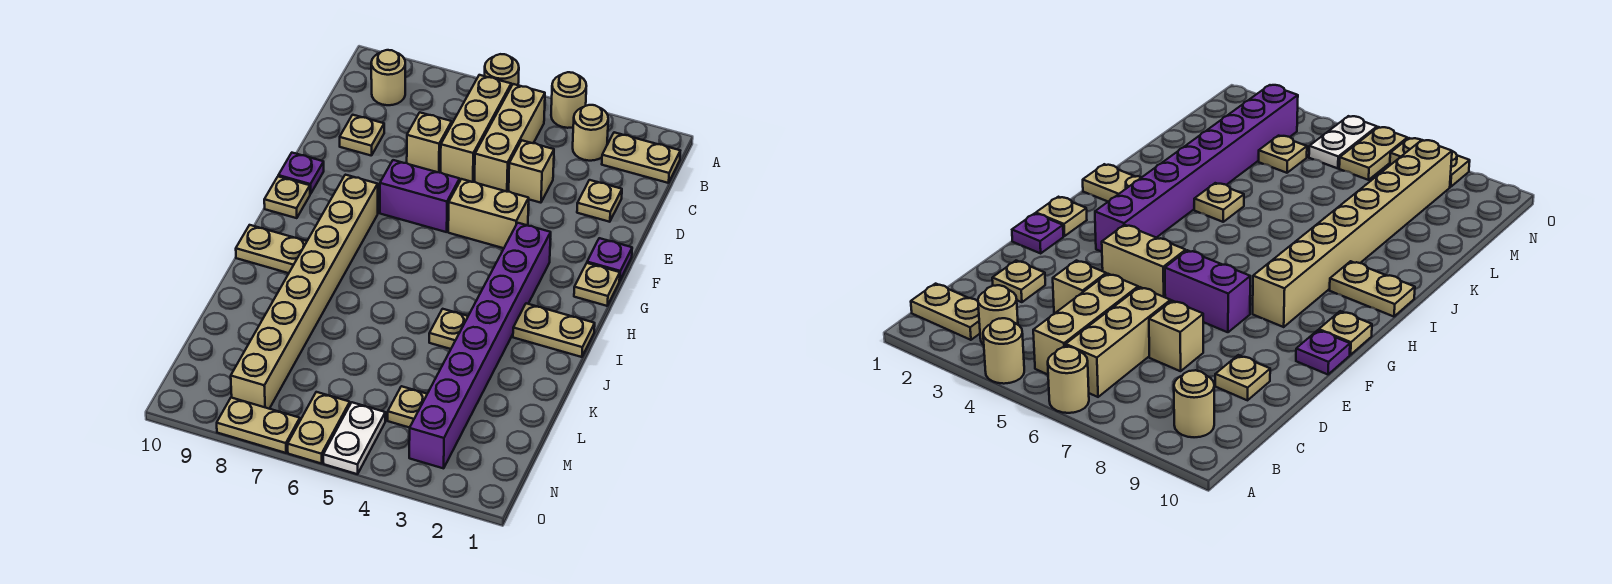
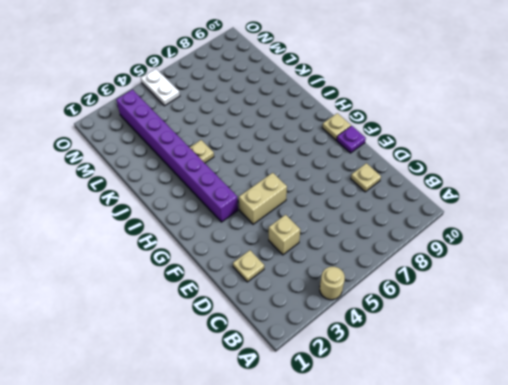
none -> tan round brick A6 level 1
none -> tan plate B1:B2 level 1
none -> tan round brick B3 level 1

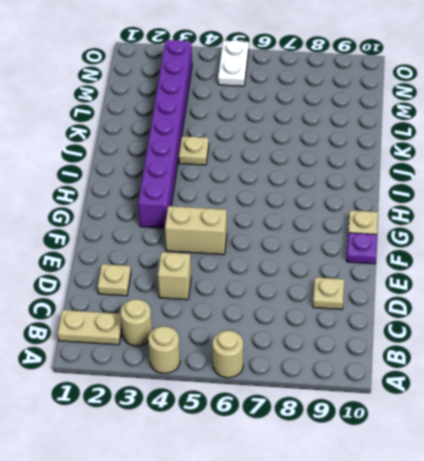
none -> tan brick B5:D5 level 1
none -> tan brick B6:D6 level 1
none -> tan round brick B9 level 1

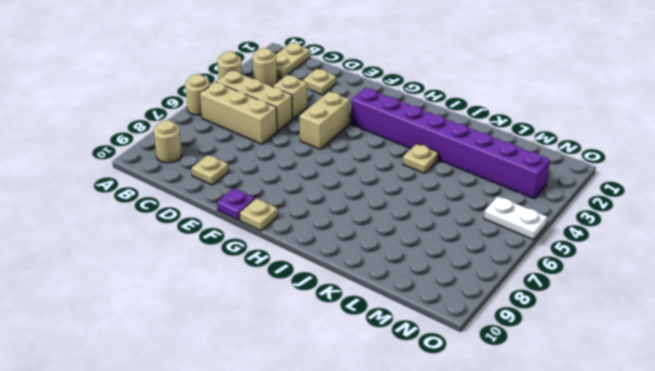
none -> tan brick D7 level 1
none -> purple plate F1 level 1
none -> purple brick F6:F7 level 1

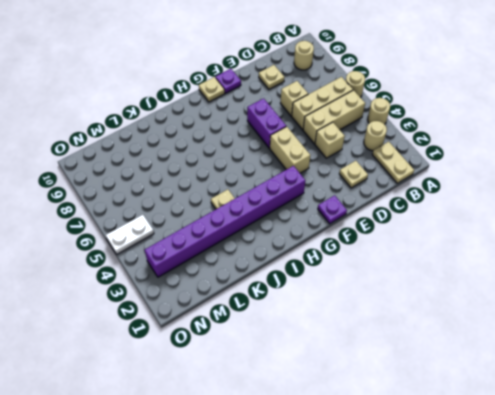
none -> tan plate G1 level 1
none -> tan brick G8:N8 level 1
none -> tan plate I1:I2 level 1

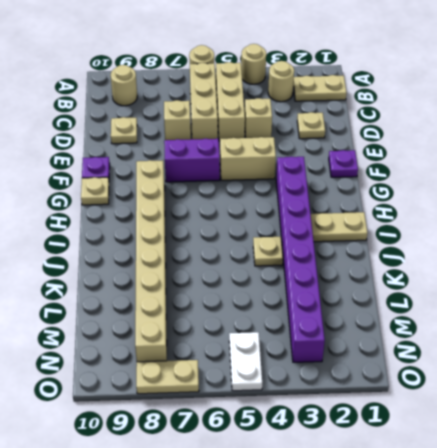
none -> tan plate G1 level 1
none -> tan plate I9:I10 level 1
none -> tan plate M4 level 1

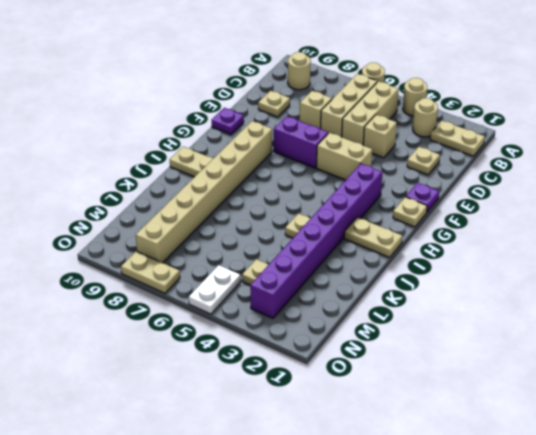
none -> tan plate G10 level 1
none -> tan plate N6:O6 level 1

